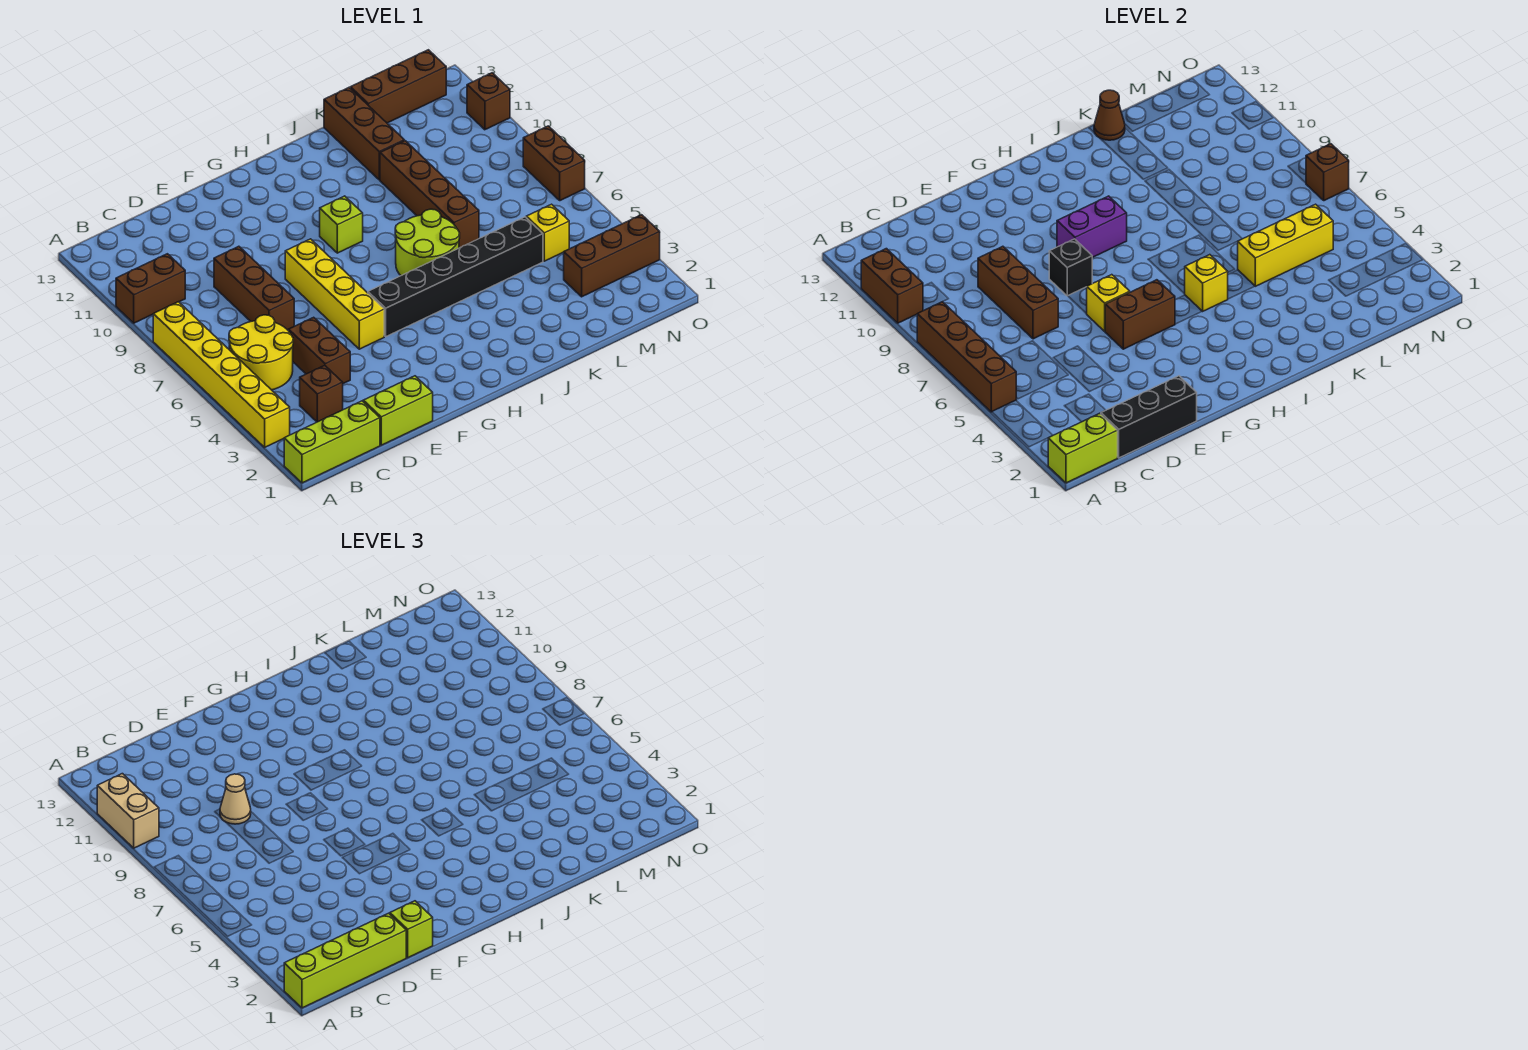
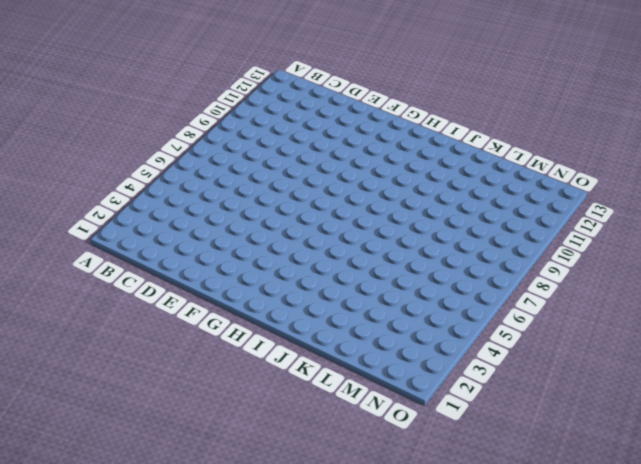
none -> lime brick A1:C1 level 1
none -> yellow brick A3:A8 level 1
none -> brown brick A10:B10 level 1
none -> yellow round brick B5:C6 level 1

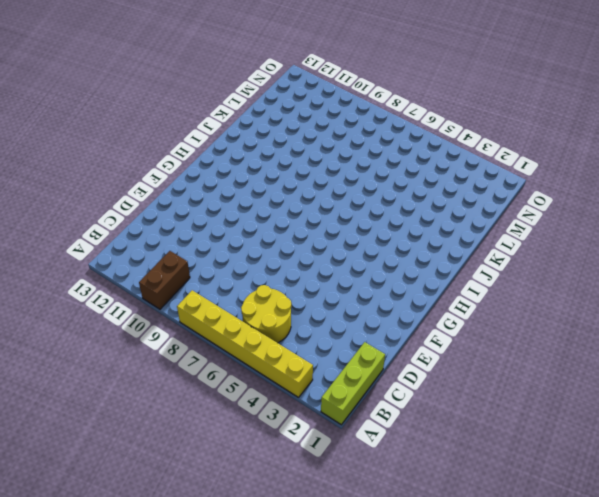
none -> brown brick C3 level 1
none -> lime brick D1:E1 level 1
none -> brown brick D4:D5 level 1
none -> brown brick D7:D9 level 1

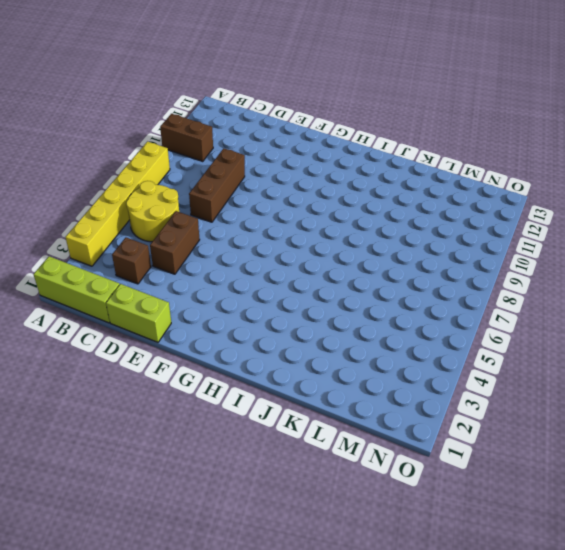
none -> yellow brick F5:F8 level 1
none -> black brick G5:L5 level 1
none -> lime brick H9 level 1
none -> lime round brick I6:J7 level 1

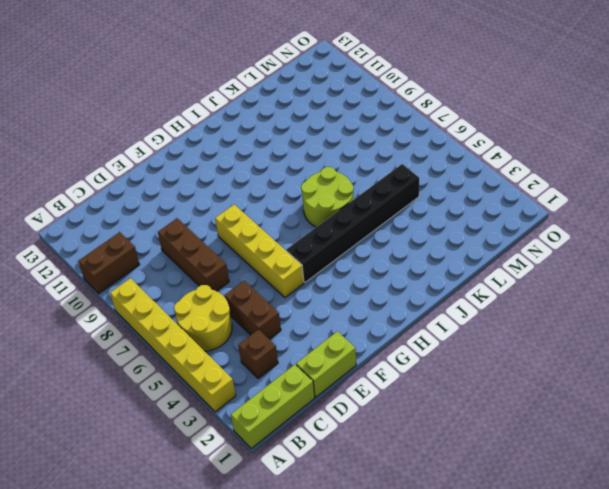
none -> lime brick H9 level 1
none -> brown brick K7:K10 level 1
none -> brown brick K11:K13 level 1
none -> brown brick L13:N13 level 1

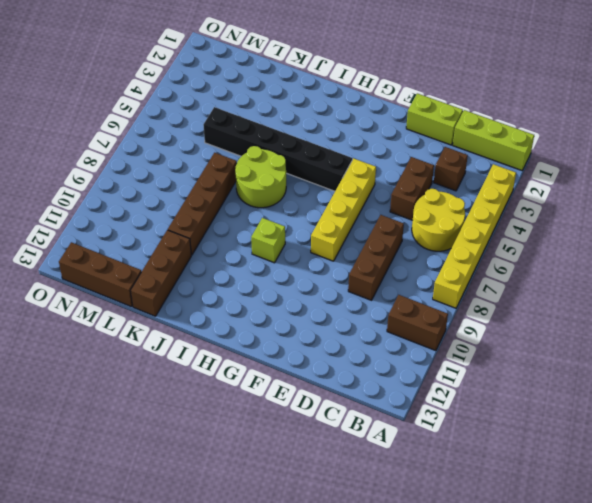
none -> brown brick M3:O3 level 1
none -> yellow brick M5 level 1
none -> brown brick O7:O8 level 1
none -> brown brick O11 level 1

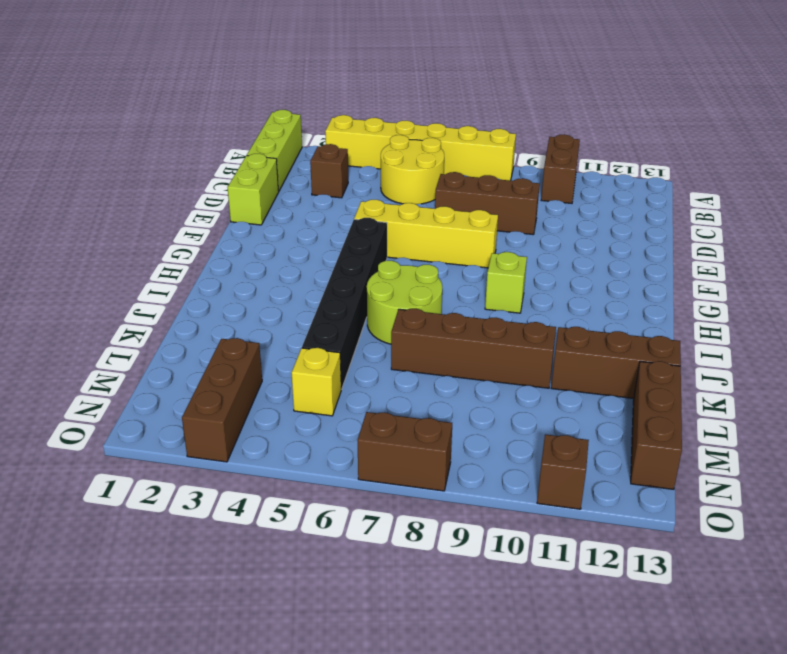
none -> brown brick D4:D5 level 1
none -> lime brick A1:B1 level 2
none -> brown brick A5:A8 level 2
none -> brown brick A10:A11 level 2

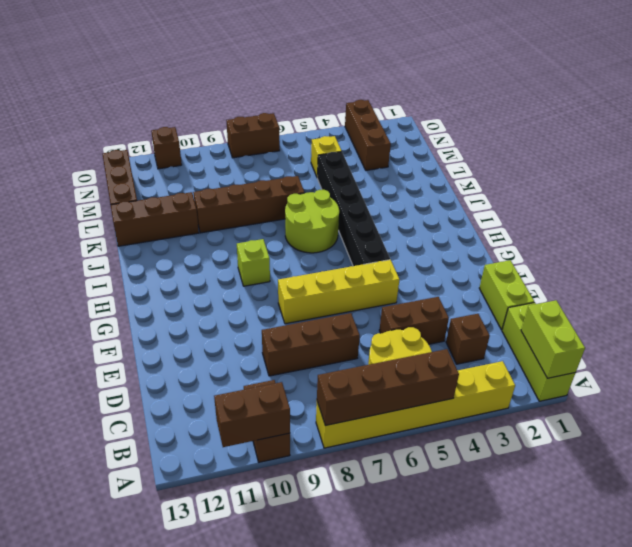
none -> black brick C1:E1 level 2
none -> brown brick D7:D9 level 2
none -> brown brick F5:G5 level 2
none -> yellow brick F6 level 2

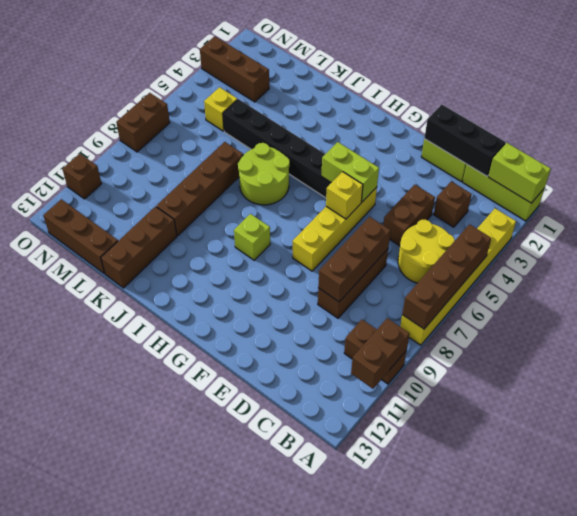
lime brick F5:G5 level 2 -> brown brick F5:G5 level 2
none -> black brick F8 level 2
none -> purple brick G9:H9 level 2
none -> yellow brick I5 level 2
none -> yellow brick K5:M5 level 2

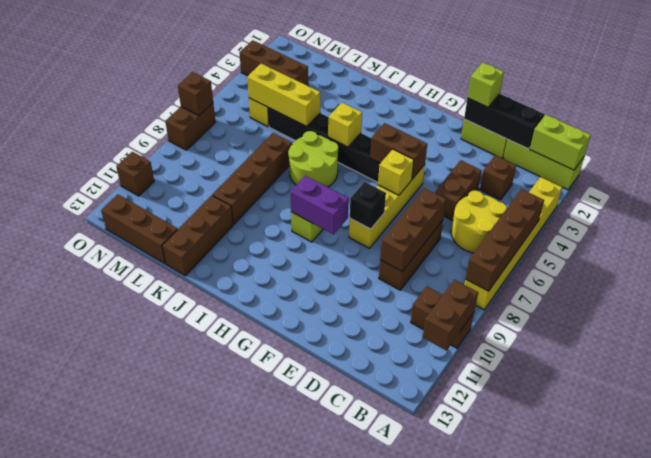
none -> brown cone K13 level 2
none -> lime brick A1:D1 level 3
none -> tan brick A10:A11 level 3
none -> tan cone D9 level 3

